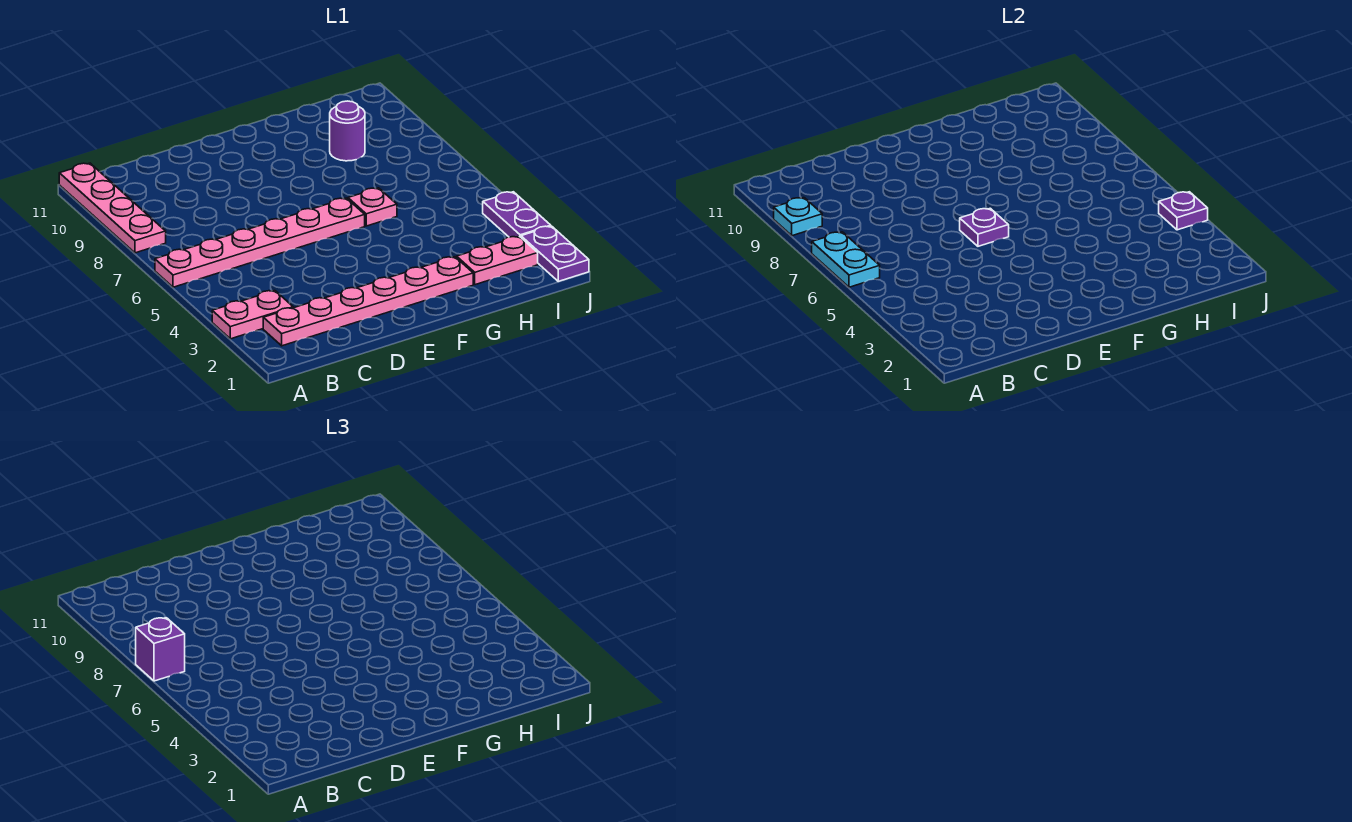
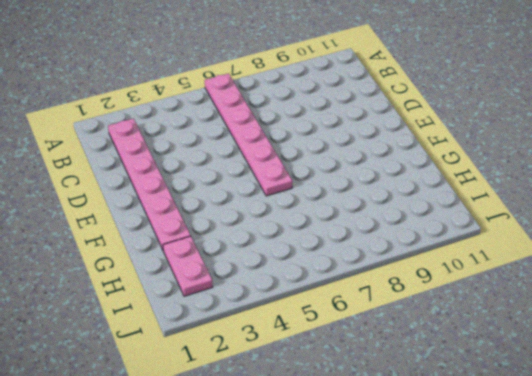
none -> pink plate A3:B3 level 1
none -> pink plate A8:A11 level 1
none -> pink plate G6 level 1

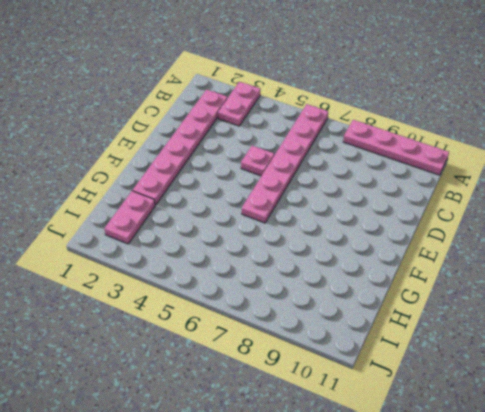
pink plate D5 level 1 -> pink plate G6 level 1
none -> purple round brick H9 level 1
none -> purple plate J1:J2 level 1
none -> purple plate J3:J4 level 1

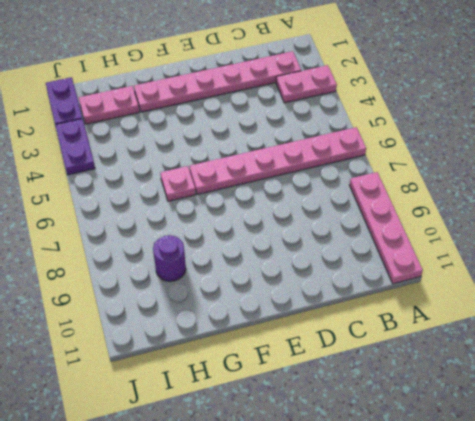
none -> cyan plate A6:A7 level 2
none -> cyan plate A9 level 2
none -> purple plate E6 level 2

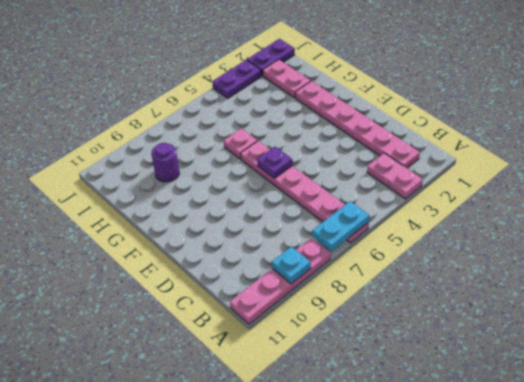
none -> purple plate J4 level 2
none -> purple brick A7 level 3

